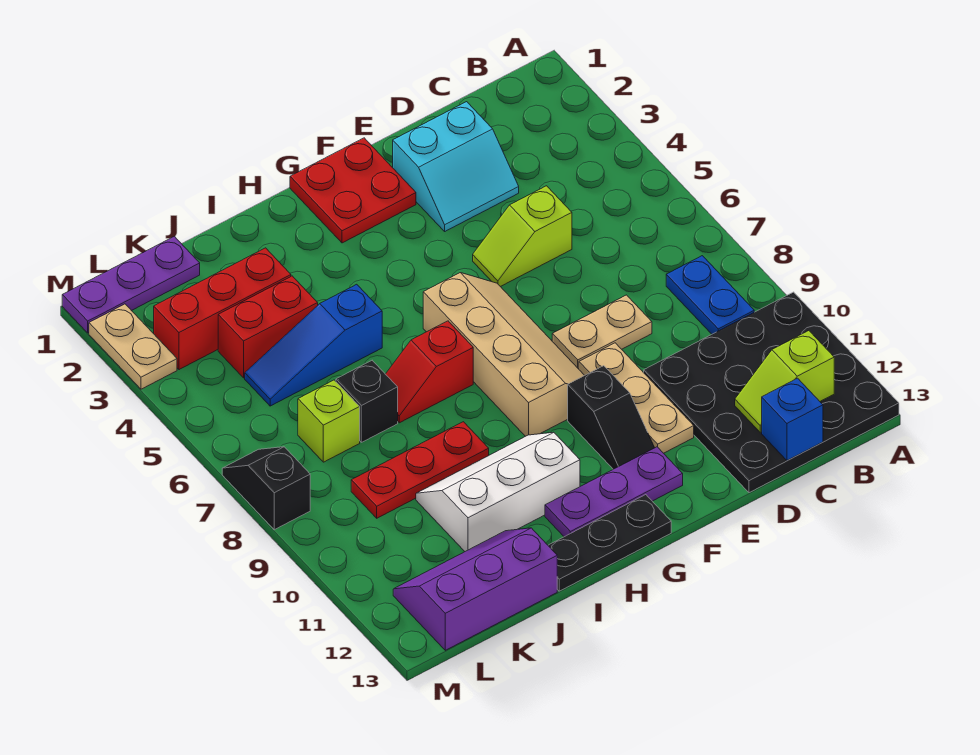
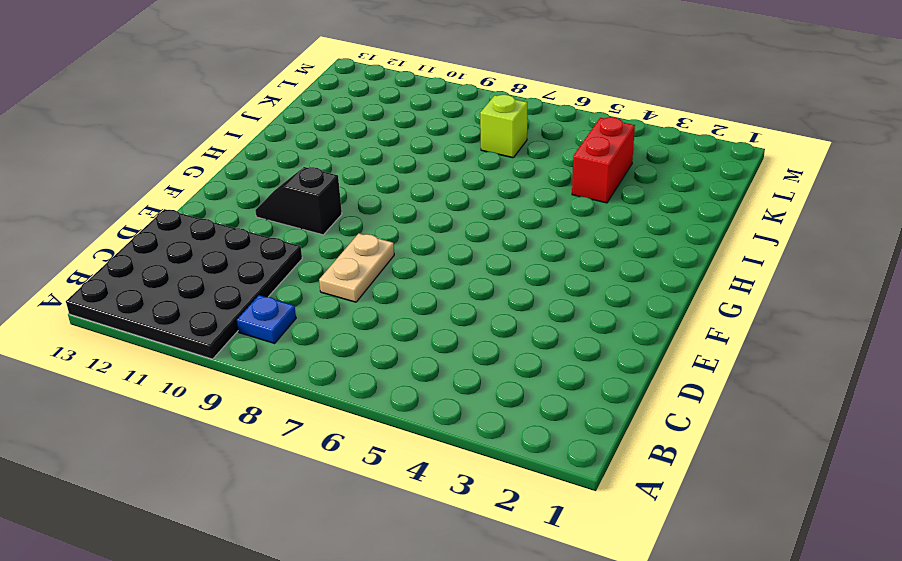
blue plate B9 level 1 -> blue plate B8:B9 level 1
none -> cyan slope D2:E3 level 1 top 2
none -> lime slope D5:E5 level 1 top D
none -> tan plate E9:E11 level 1

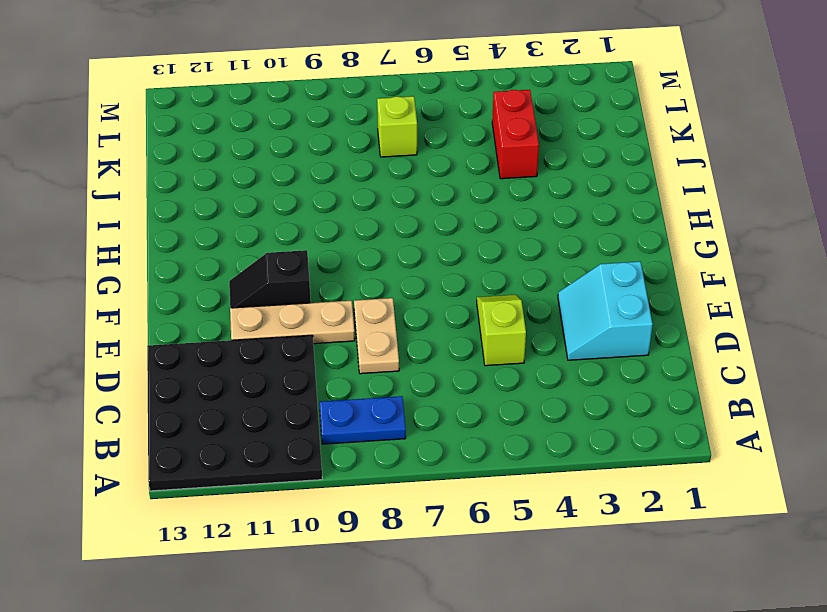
none -> red plate F1:G2 level 1
none -> tan slope F6:G9 level 1 top G
none -> purple plate F12:H12 level 1

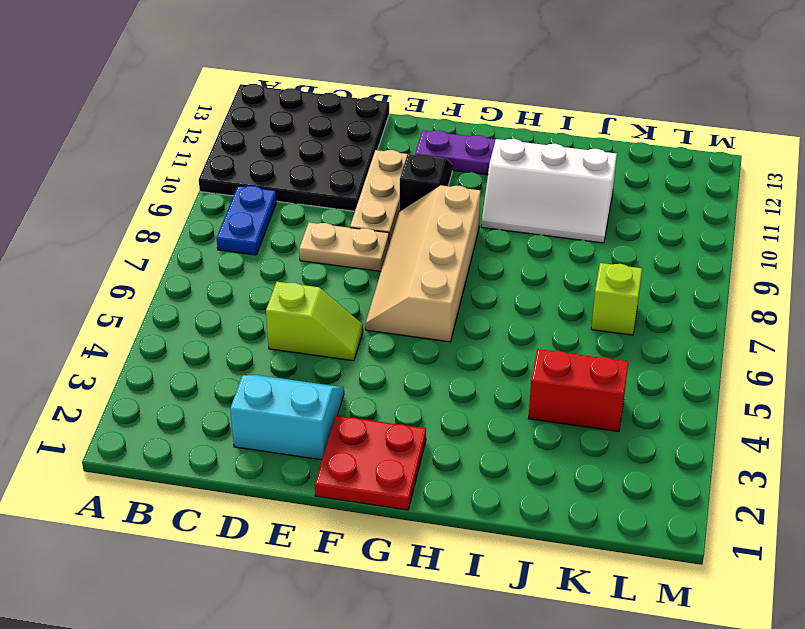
none -> black plate G13:I13 level 1
none -> red slope H7:I7 level 1 top H
none -> blue slope I5:K5 level 1 top I

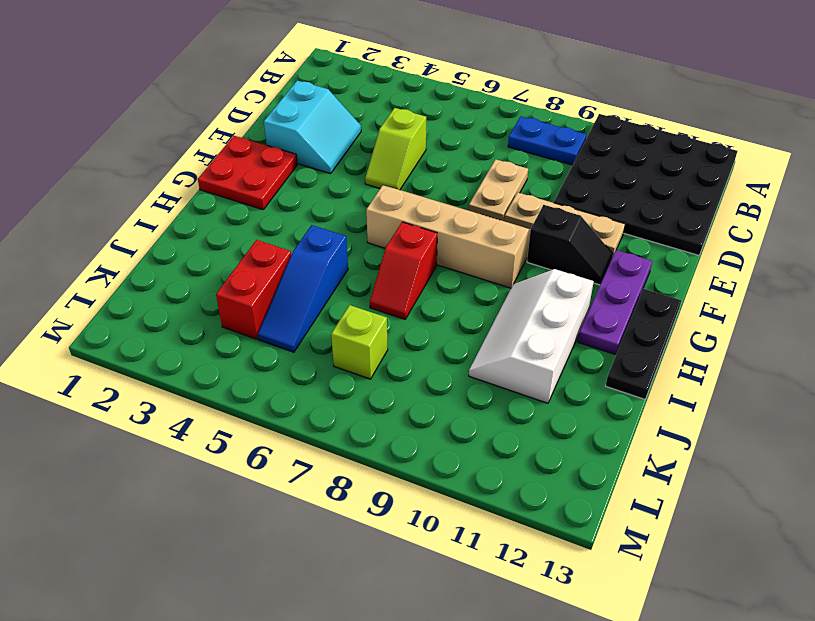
none -> red plate I9:K9 level 1
none -> red brick J3:L3 level 1
none -> black brick J7 level 1

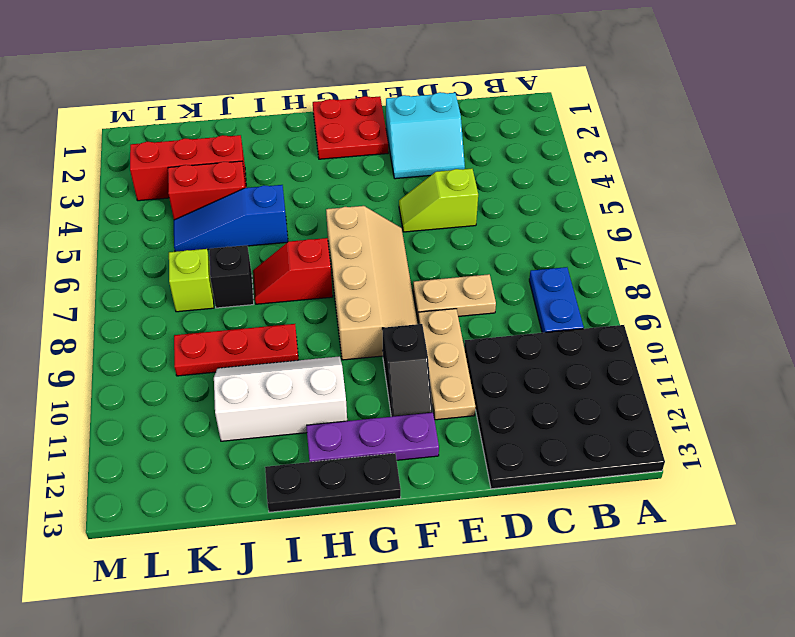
none -> purple slope J12:L13 level 1 top 13
none -> purple plate K1:M1 level 1
none -> tan plate M2:M3 level 1

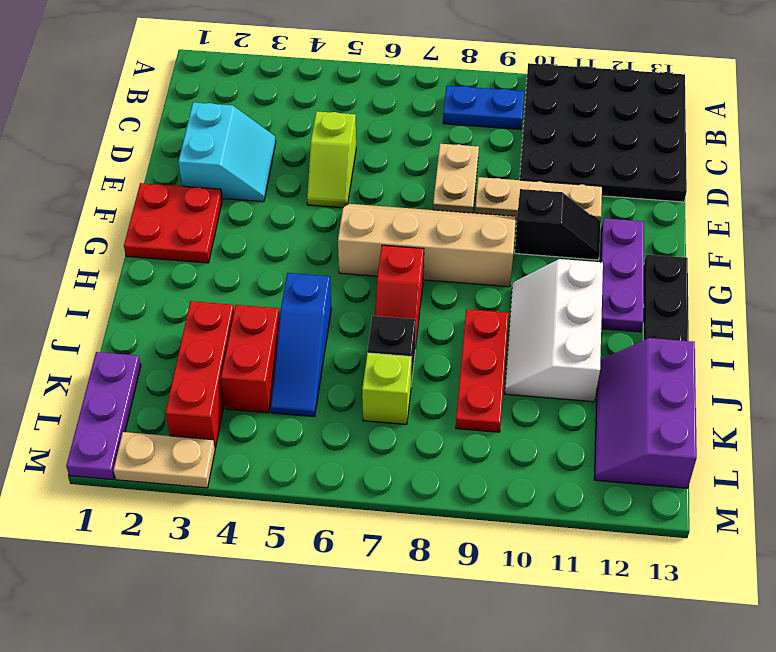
none -> black slope M7:M8 level 1 top 8
none -> lime slope B12:C12 level 2 top B
none -> blue brick C13 level 2

